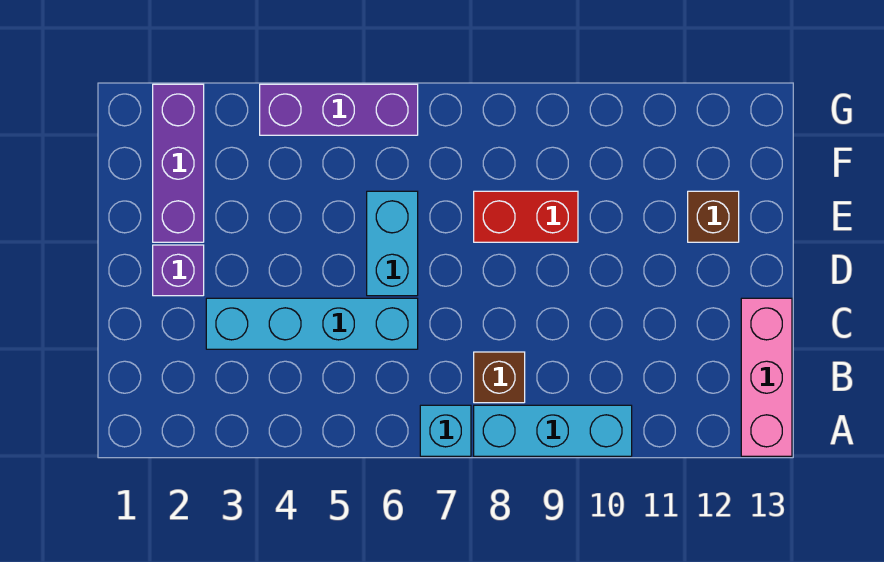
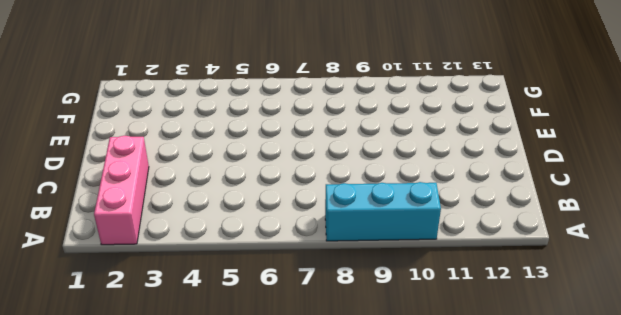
pink brick A2:C2 level 1 -> pink brick A13:C13 level 1
none -> cyan brick A7 level 1
none -> brown brick B8 level 1

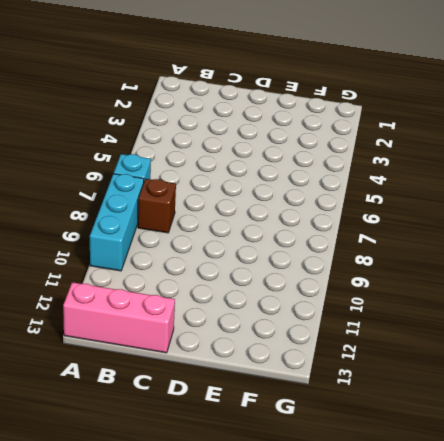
none -> cyan brick C3:C6 level 1
none -> purple brick D2 level 1

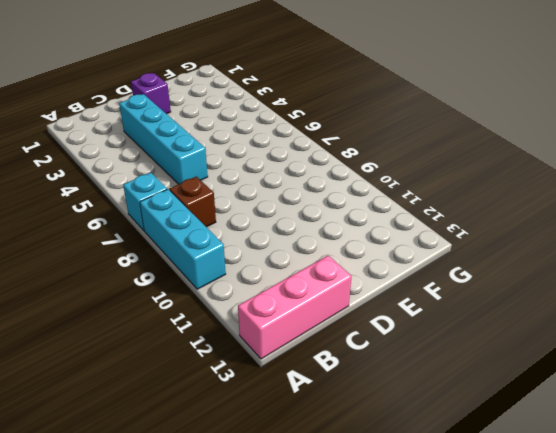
none -> cyan brick D6:E6 level 1
none -> purple brick E2:G2 level 1

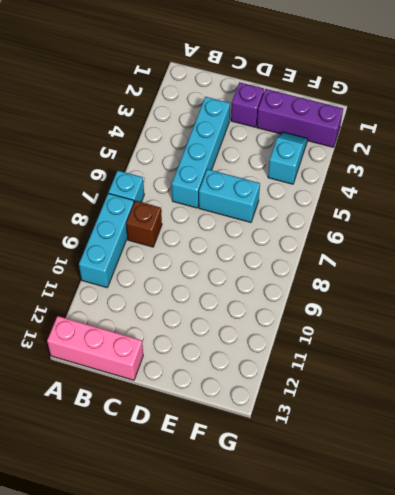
cyan slope F3:F4 level 1 top 4 -> none
none -> red brick E8:E9 level 1
none -> brown brick E12 level 1

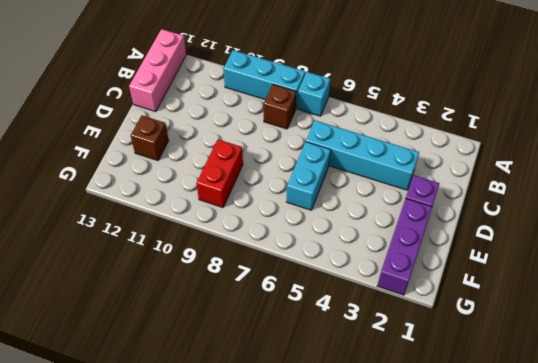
red brick E9:F9 level 1 -> red brick E8:E9 level 1
none -> purple brick G4:G6 level 1

